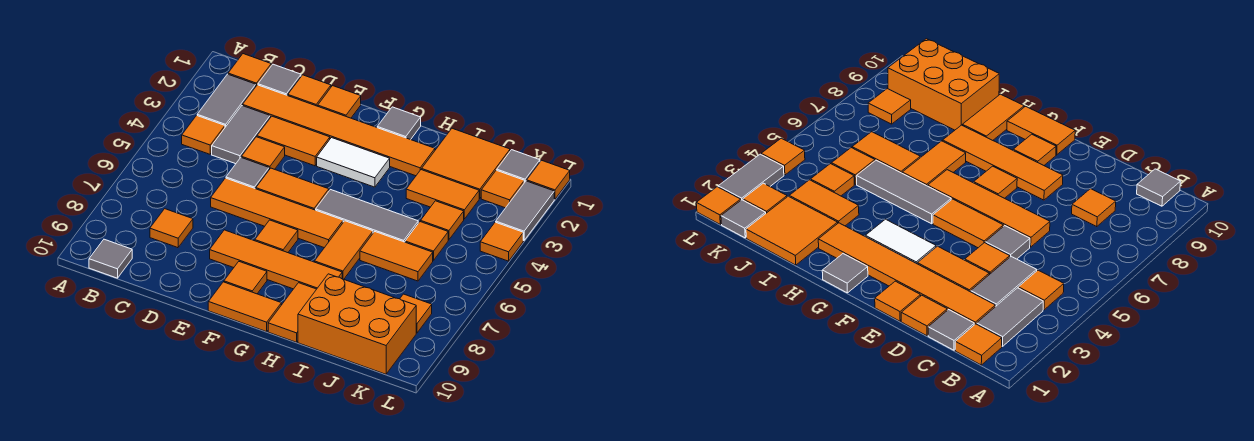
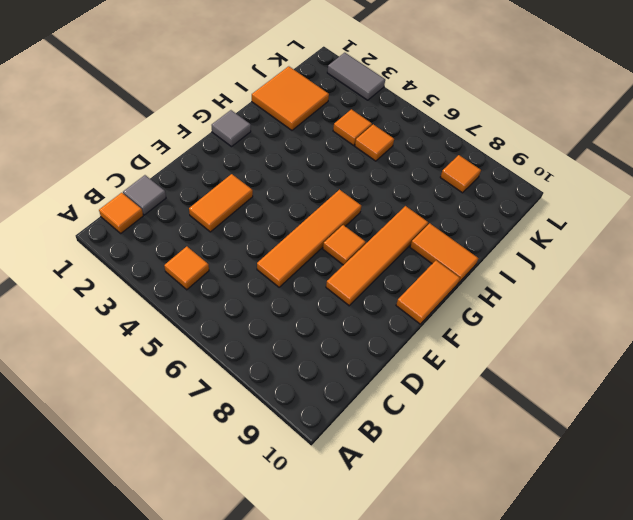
none -> grey tile B2:B3 level 1
none -> grey tile B10 level 1
none -> orange tile C2:H2 level 1
none -> grey tile C3:C4 level 1

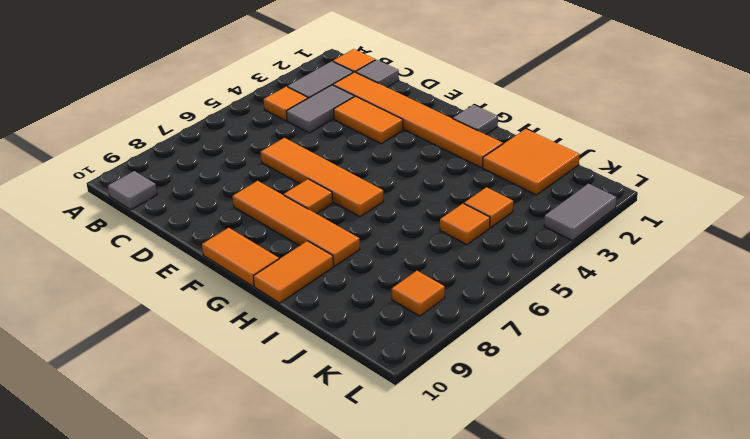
none -> orange tile C8 level 1
none -> orange tile D1 level 1
none -> orange tile D4 level 1
none -> grey tile D5 level 1

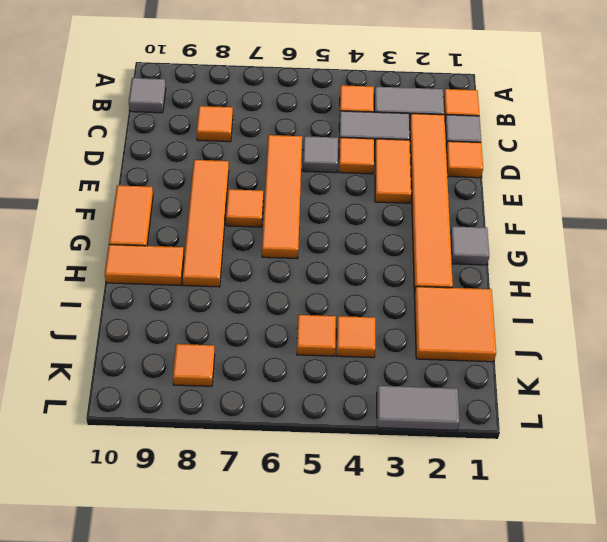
none -> orange tile E1 level 1
none -> orange tile E5:F5 level 1
none -> white tile F3:G3 level 1
none -> orange tile F9 level 1

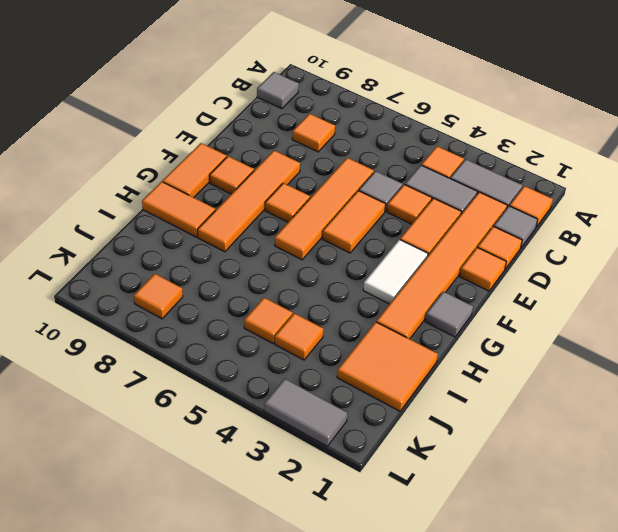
none -> grey tile G5:I5 level 1
none -> orange tile H6:H7 level 1
none -> orange tile I3:J3 level 1
none -> orange tile I6:J6 level 1

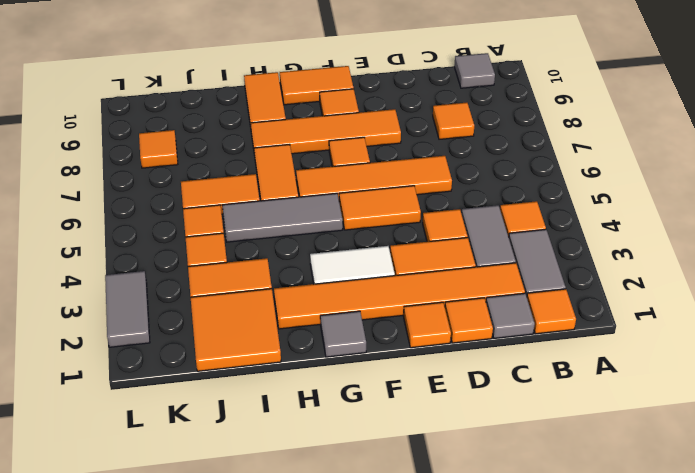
none -> grey tile D5 level 1
none -> orange brick I9:K10 level 1
none -> grey tile K1 level 1
none -> orange tile K2 level 1

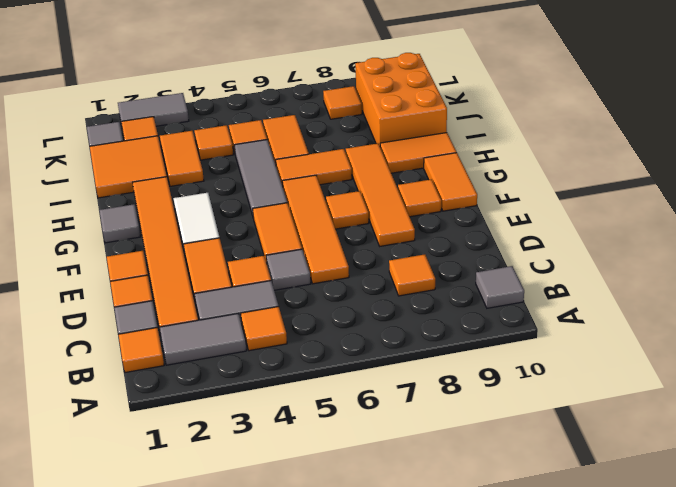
none -> orange tile L1 level 1
none -> orange tile L4 level 1

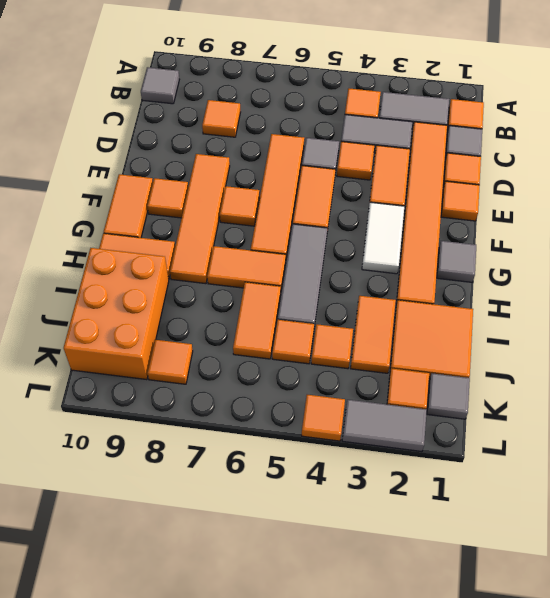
none -> orange tile L1 level 1

